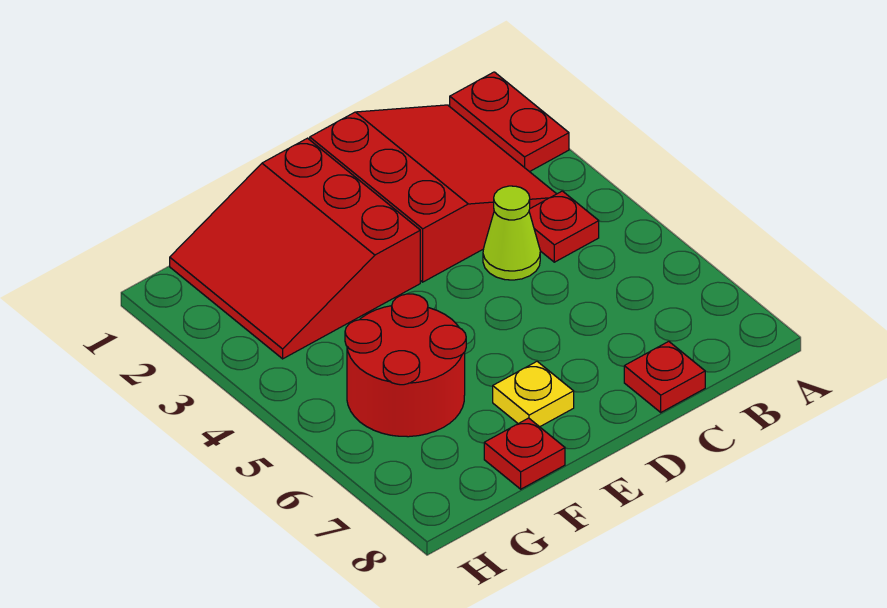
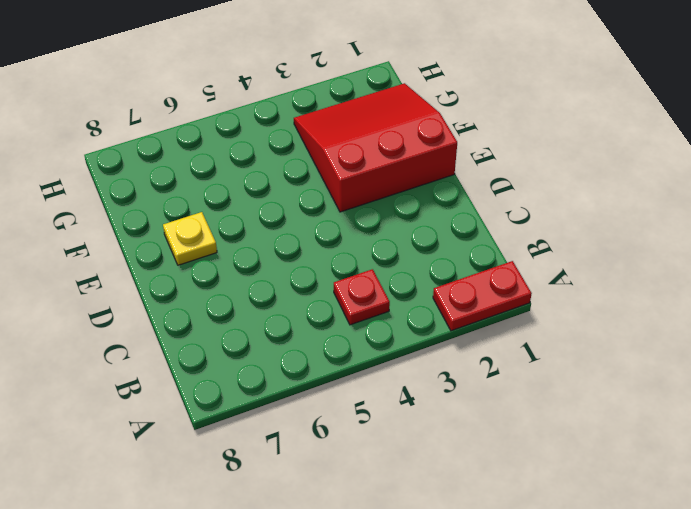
none -> red slope B1:D3 level 1 top D
none -> lime cone C4 level 1

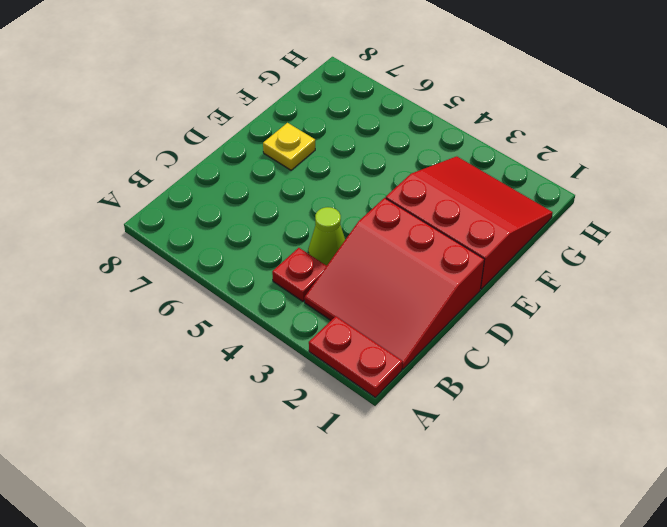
none -> red plate C8 level 1
none -> red round brick F5:G6 level 1

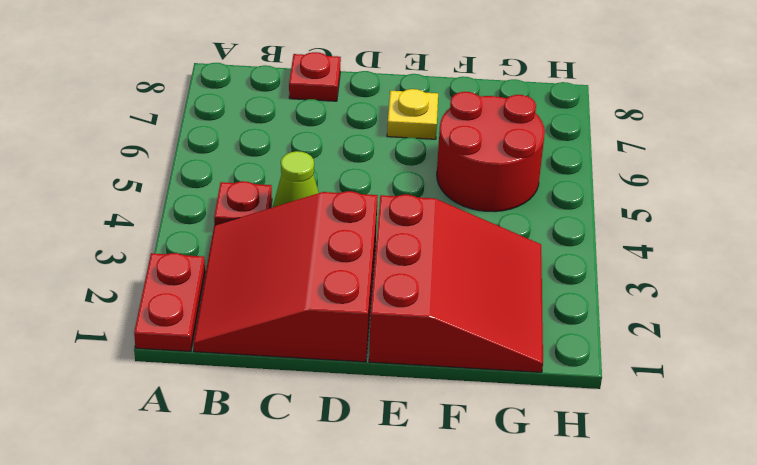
none -> red plate F8 level 1

